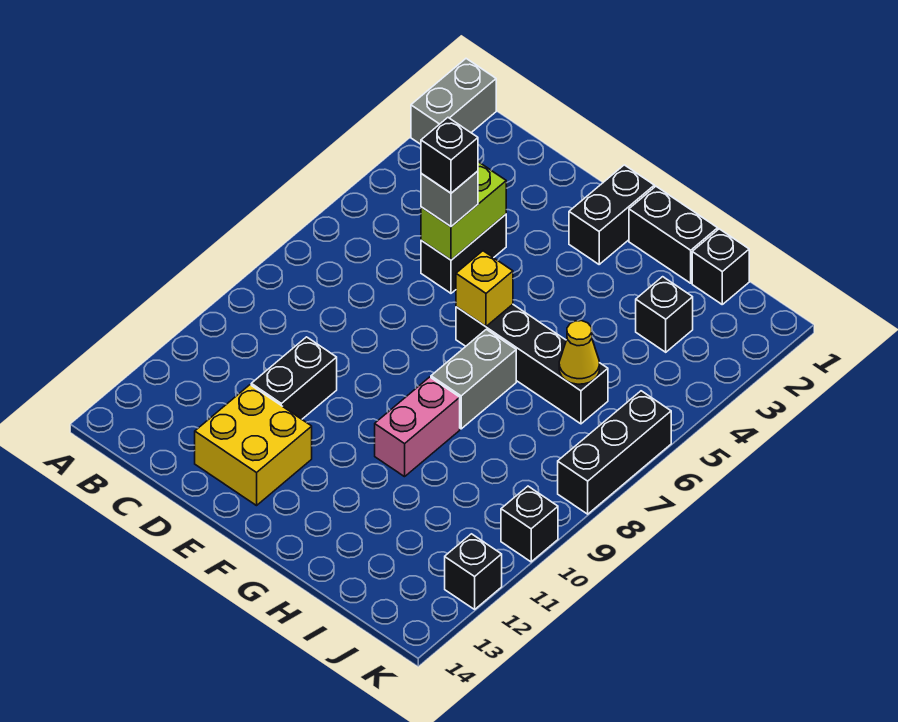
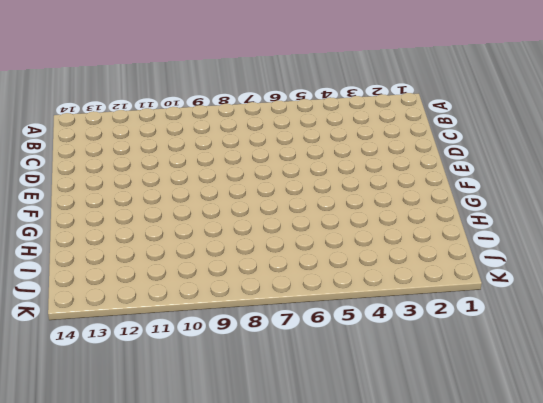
none -> grey brick A1:A2 level 1
none -> black brick D4:D5 level 1
none -> black brick D10:D11 level 1

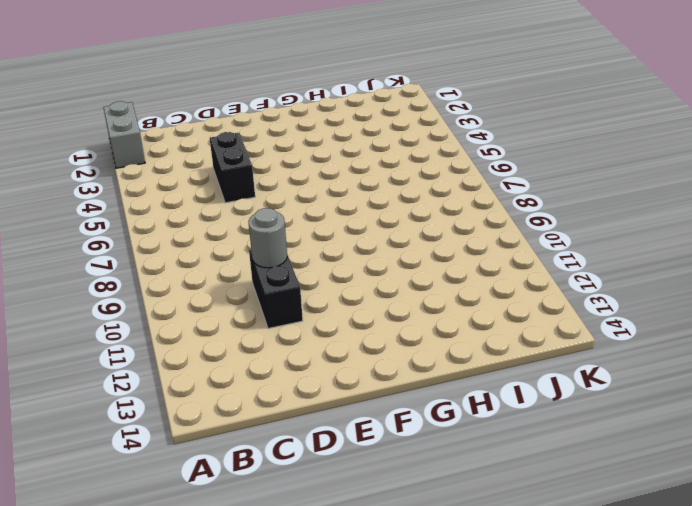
grey round brick D10 level 2 -> none
none -> yellow brick D12:E13 level 1
none -> black brick F1:F2 level 1
none -> black brick F6:I6 level 1

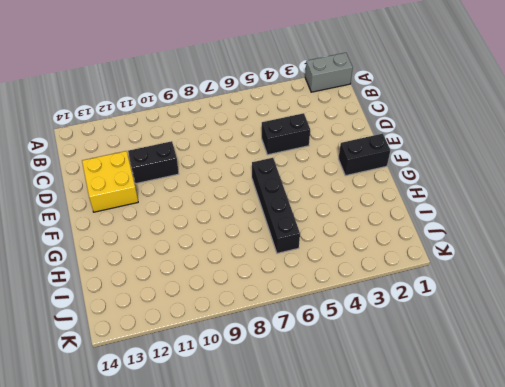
none -> black brick G1:H1 level 1
none -> grey brick G7:G8 level 1
none -> pink brick G9:G10 level 1

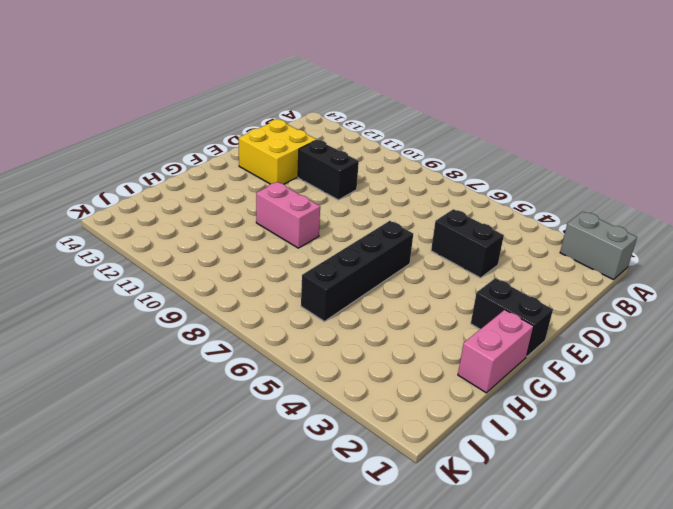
pink brick G1:H1 level 1 -> black brick G1:H1 level 1
none -> grey brick G7:G8 level 1
none -> black brick I1 level 1
none -> black brick I3 level 1

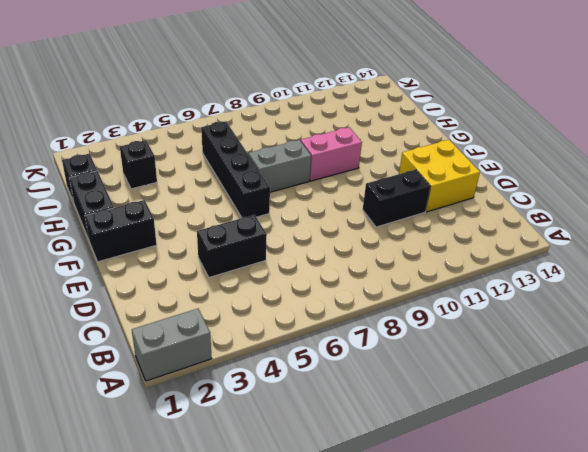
none -> black brick K6:K8 level 1
none -> black brick K10 level 1
none -> black brick K12 level 1

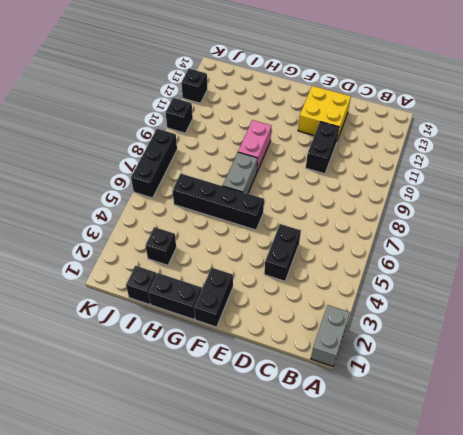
none -> lime brick D4:D5 level 2
none -> yellow brick F6 level 2
none -> yellow cone I6 level 2

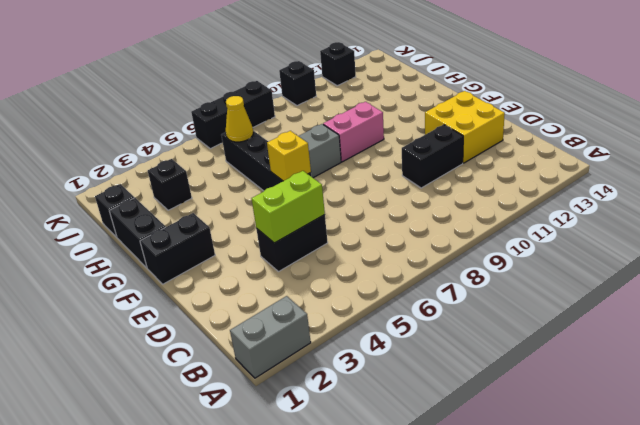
none -> grey brick D5 level 3
none -> black brick D5 level 4

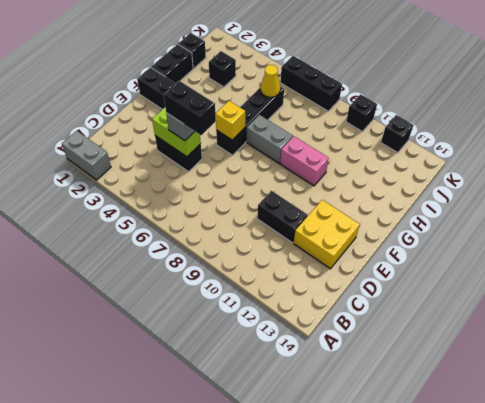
black brick D5:D6 level 4 -> black brick D5 level 4

